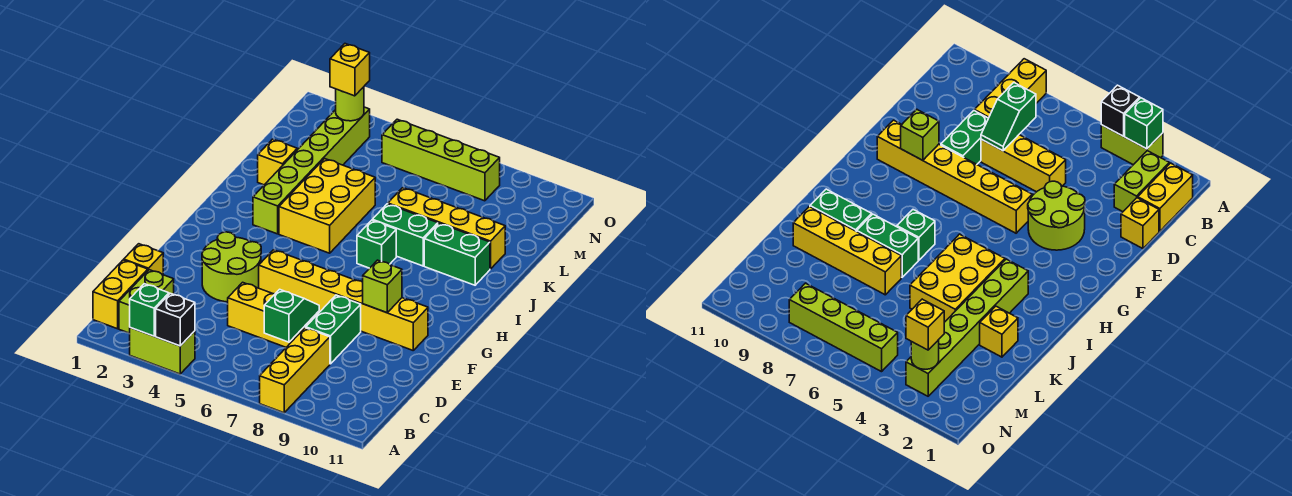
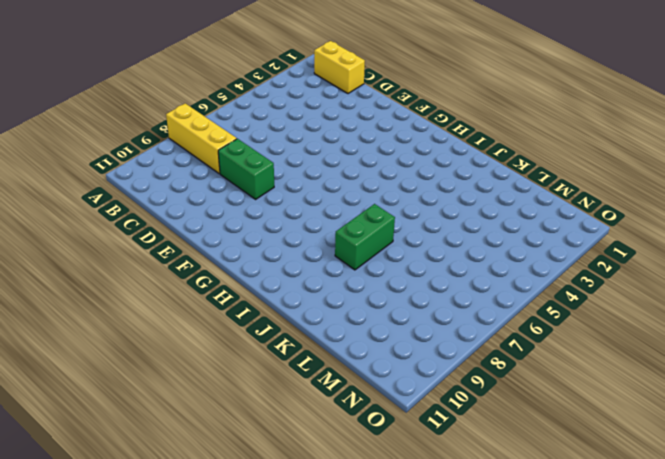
none -> lime brick A3:A4 level 1
none -> lime brick B2:C2 level 1
none -> yellow brick D1 level 1

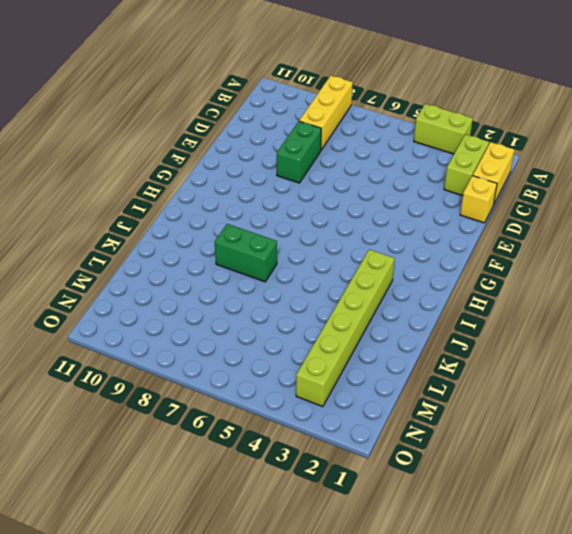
none -> yellow brick D5:D7 level 1
none -> lime round brick E3:F4 level 1
none -> yellow brick F5:F10 level 1

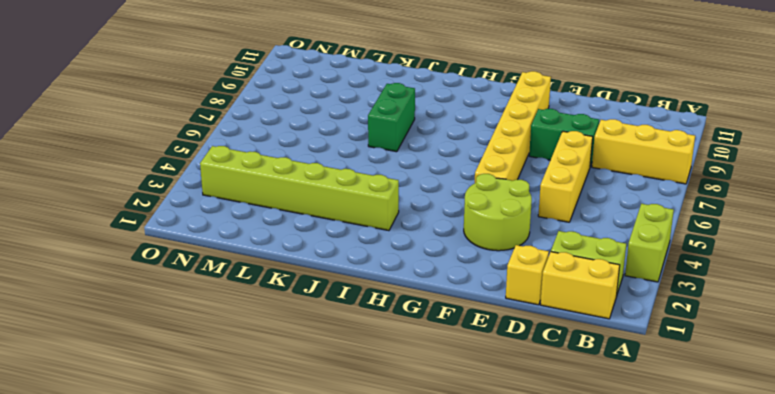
none -> yellow brick I4:K5 level 1
none -> green brick I7 level 1
none -> green brick J9:J10 level 1

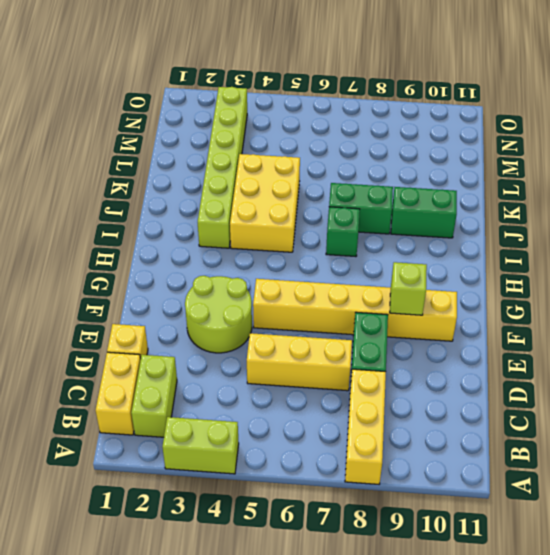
none -> yellow brick K2 level 1
none -> yellow brick K7:K10 level 1
none -> lime brick N5:N8 level 1

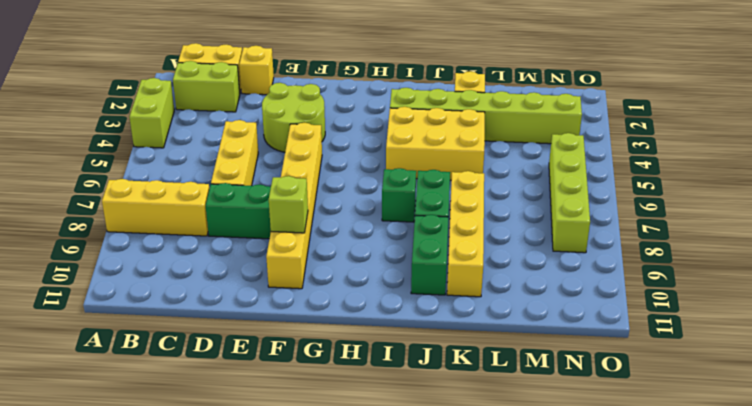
none -> green brick A3 level 2
none -> black brick A4 level 2
none -> green slope C7:D7 level 2 top C

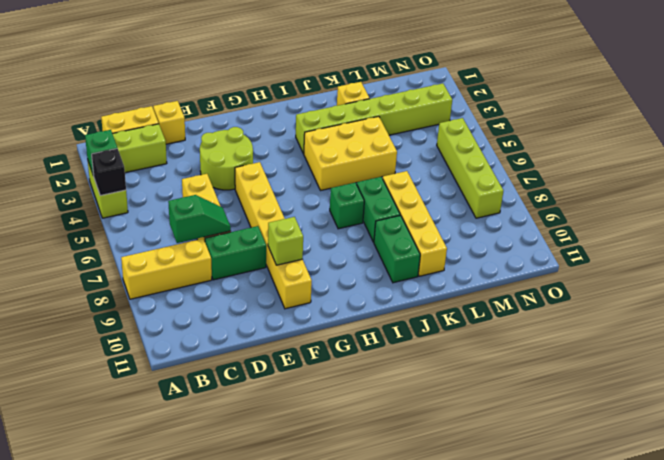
none -> lime round brick N3 level 2
none -> yellow brick N3 level 3

